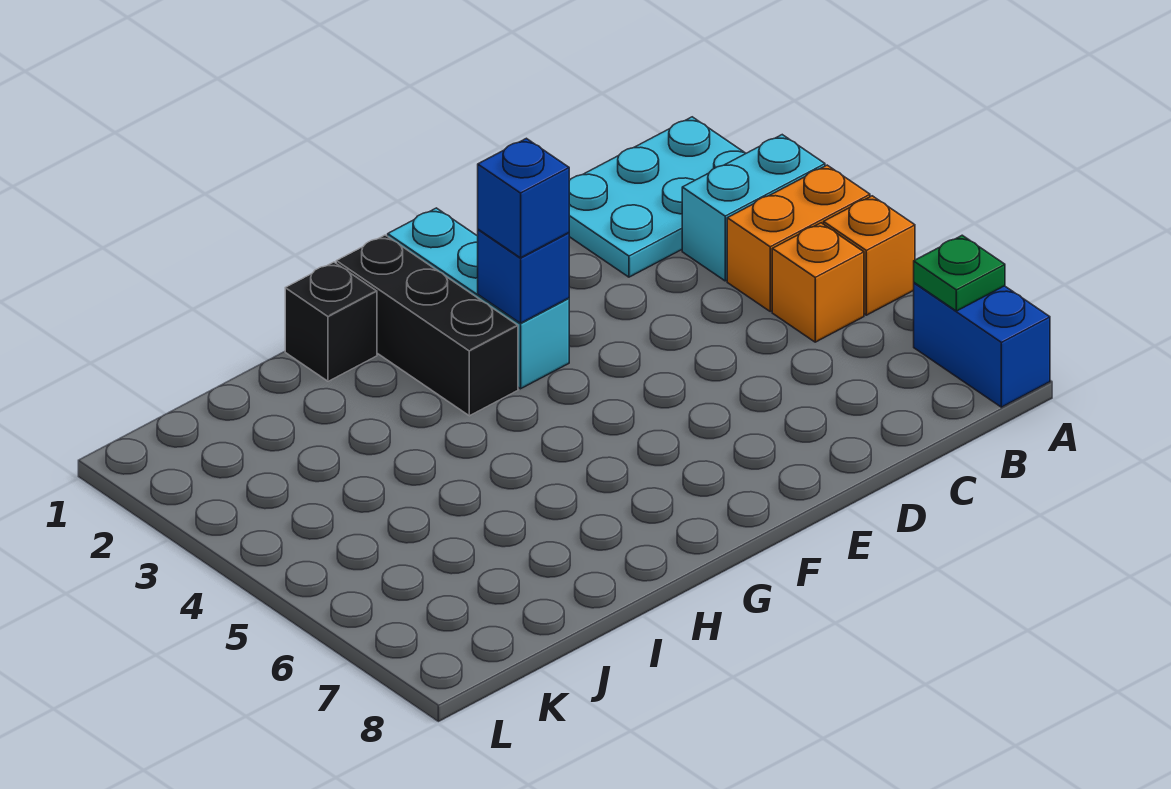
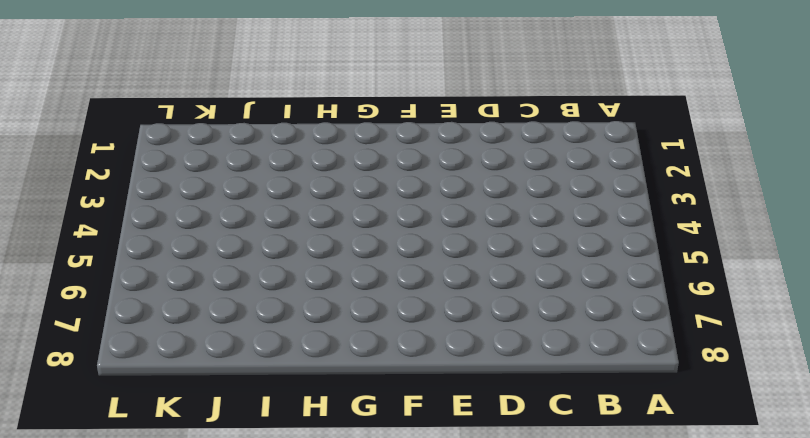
none -> cyan plate A1:C2 level 1
none -> cyan brick A3:B3 level 1
none -> orange brick A4:B4 level 1

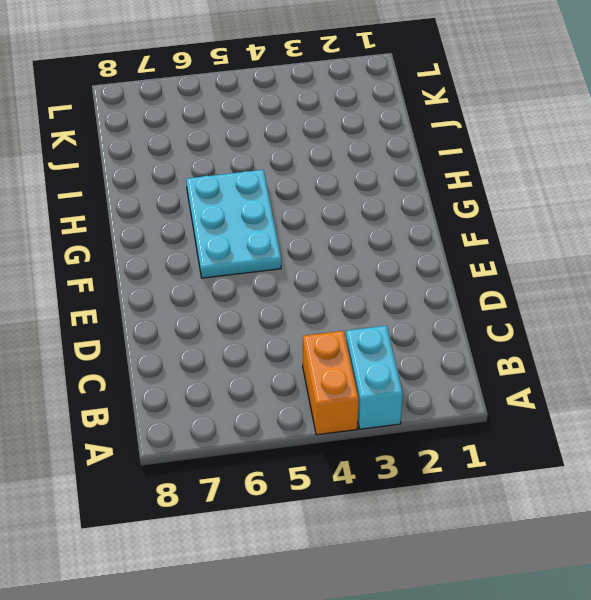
cyan plate F5:H6 level 1 -> cyan plate A1:C2 level 1
none -> orange brick A5 level 1
none -> blue brick A7:A8 level 1
none -> orange brick B5 level 1

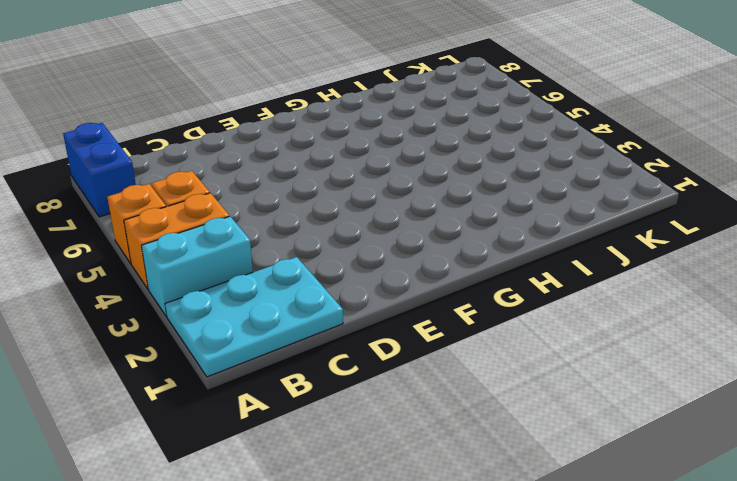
none -> cyan brick F1:F3 level 1
none -> black brick G1:G3 level 1
none -> black brick H1 level 1

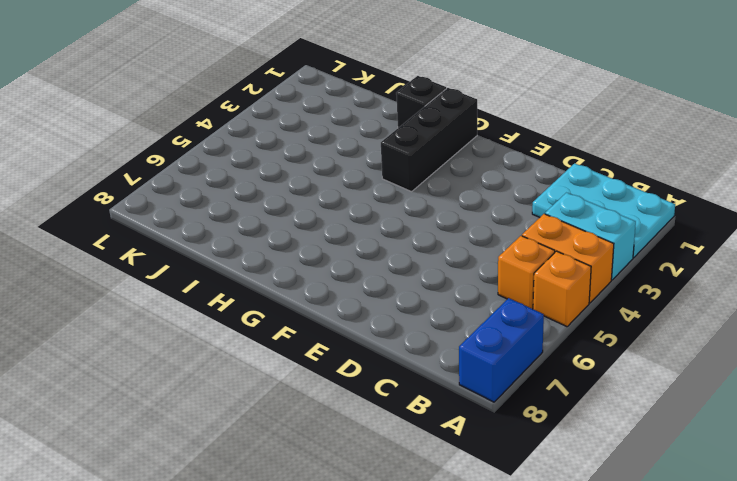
none -> cyan brick F1:F3 level 1
none -> green plate A7 level 2
none -> blue brick F3 level 2

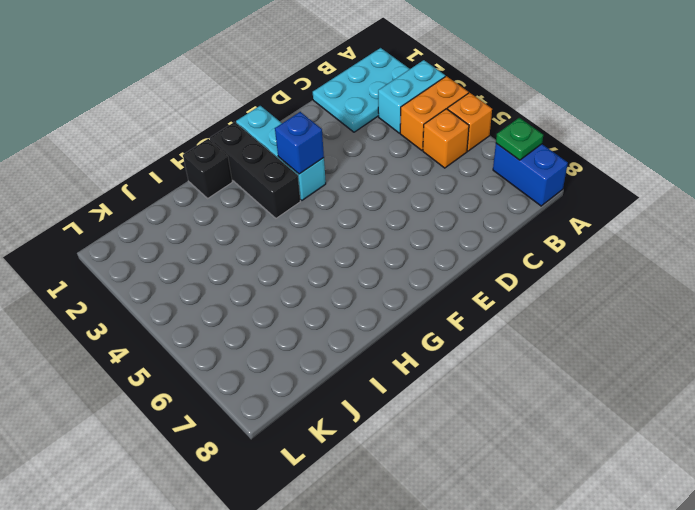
none -> blue brick F3 level 3

